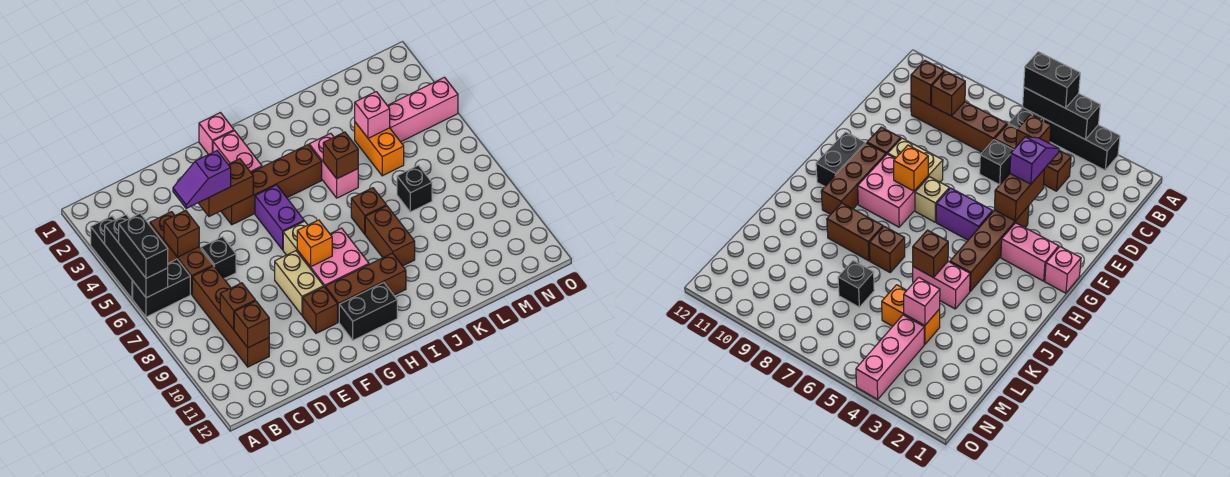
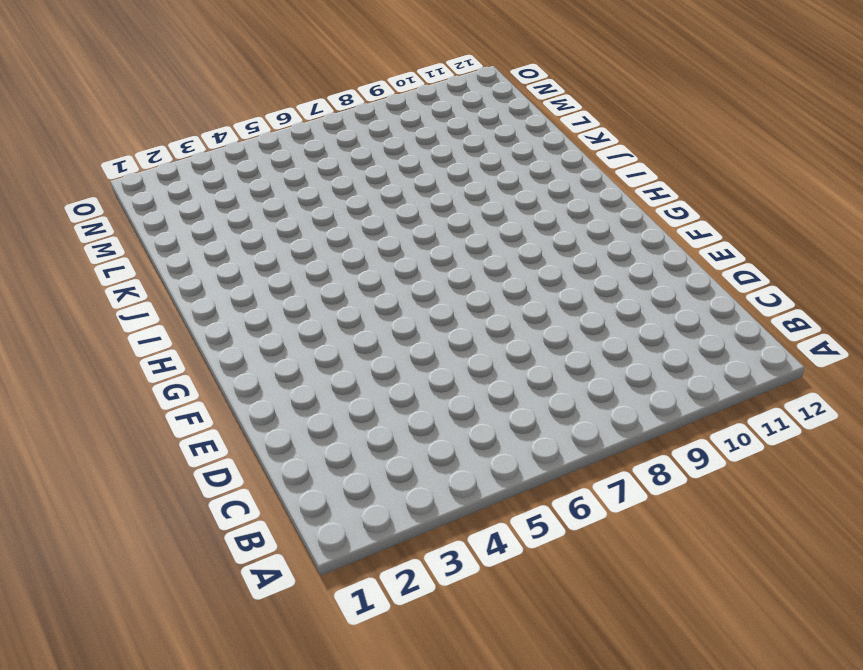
none -> black brick A3:A5 level 1
none -> black brick A6:B6 level 1
none -> brown brick C4:C6 level 1
none -> brown brick C7:C10 level 1

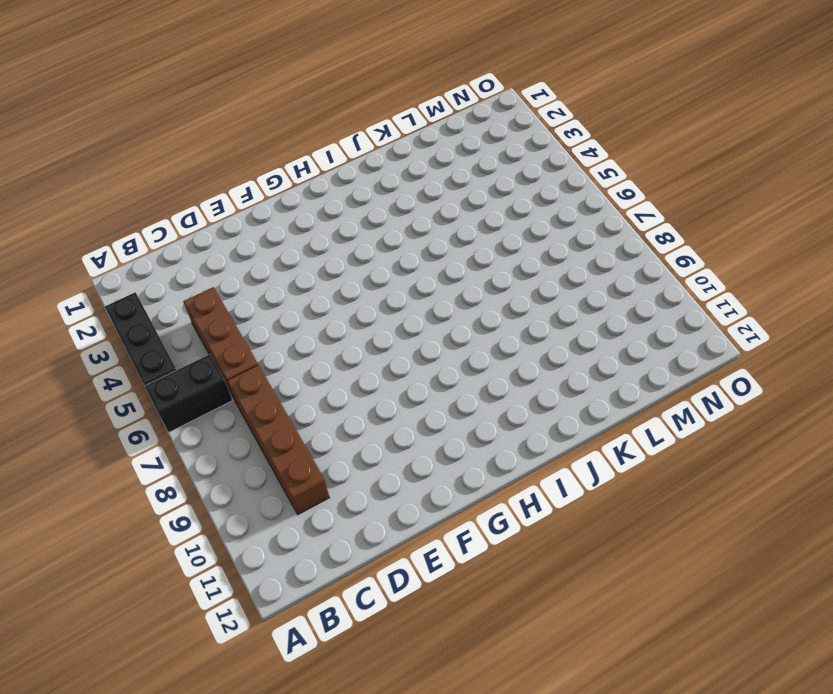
none -> black brick D6 level 1
none -> brown brick F4:I4 level 1
none -> tan brick F8:F9 level 1
none -> brown brick F10 level 1

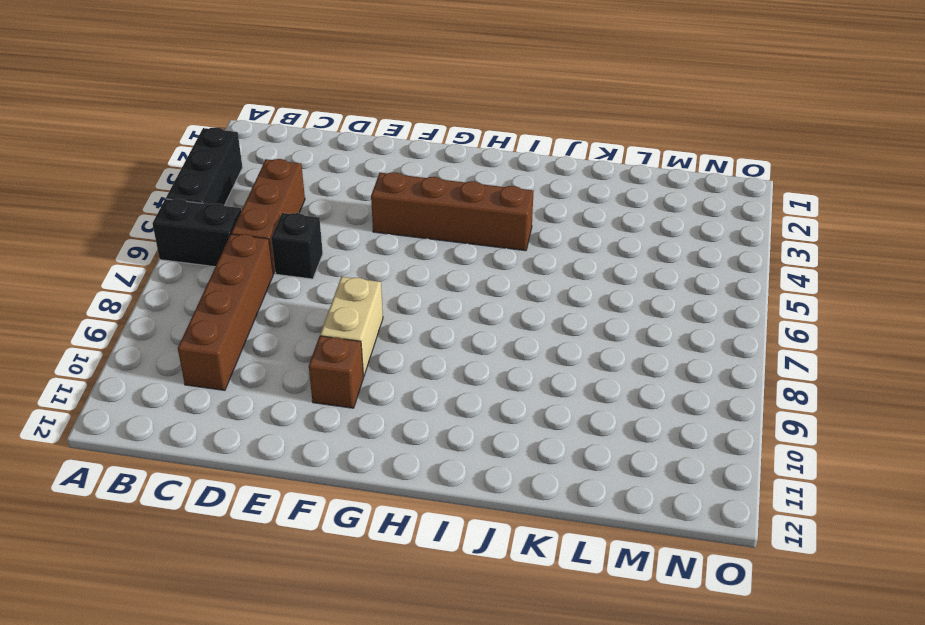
none -> pink brick G1 level 1
none -> pink brick G2:G3 level 1
none -> purple brick G5:G6 level 1
none -> tan brick G7 level 1

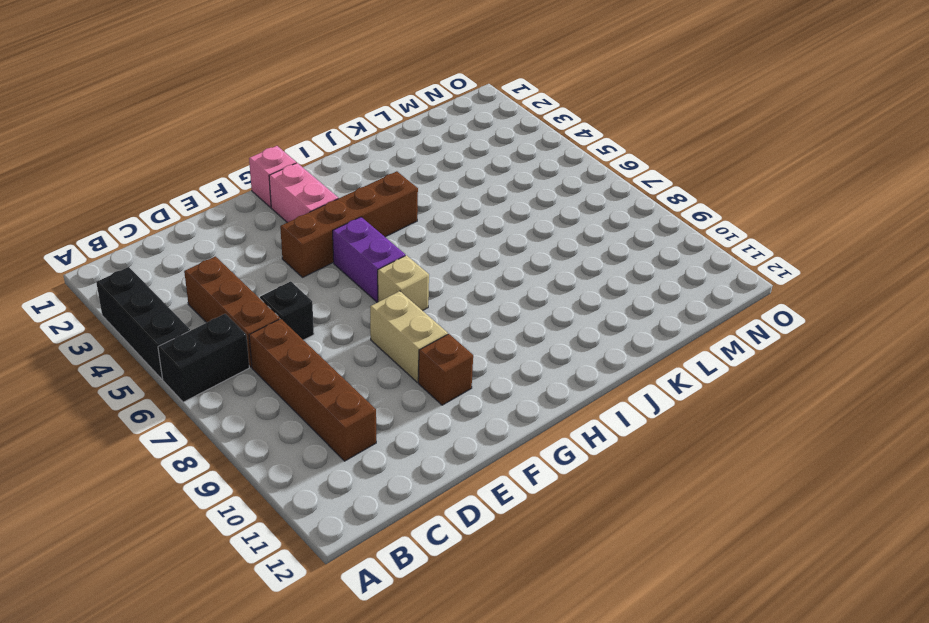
none -> pink brick G8:H9 level 1
none -> brown brick G10:I10 level 1
none -> black brick G11:H11 level 1
none -> pink brick J4:J5 level 1

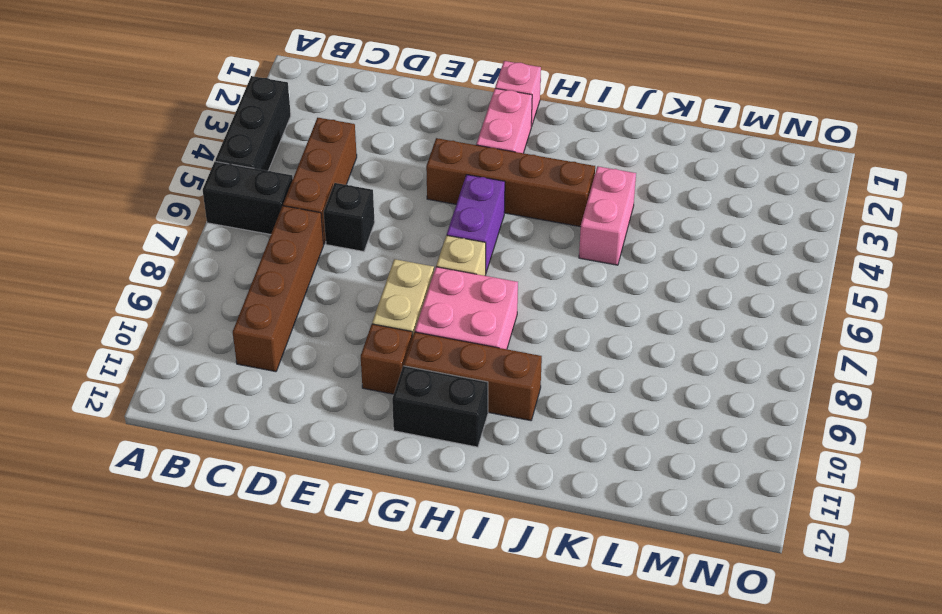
none -> brown brick J7 level 1
none -> brown brick J8:J9 level 1
none -> orange brick L4:L5 level 1
none -> black brick L7 level 1

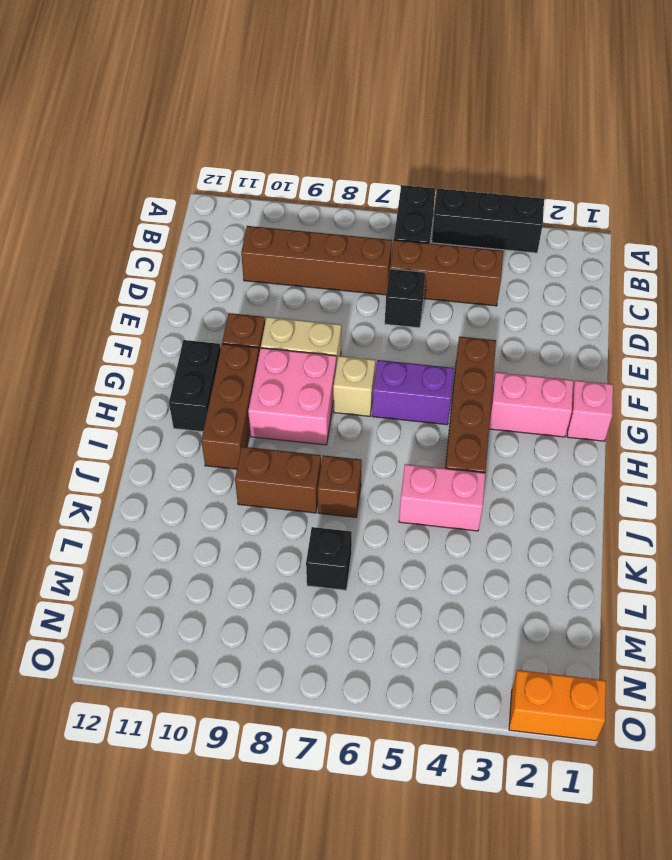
orange brick O1:O2 level 1 -> orange brick L4:L5 level 1
none -> pink brick M4:O4 level 1
none -> black brick A4:A6 level 2
none -> brown brick C5 level 2
none -> brown brick C9 level 2

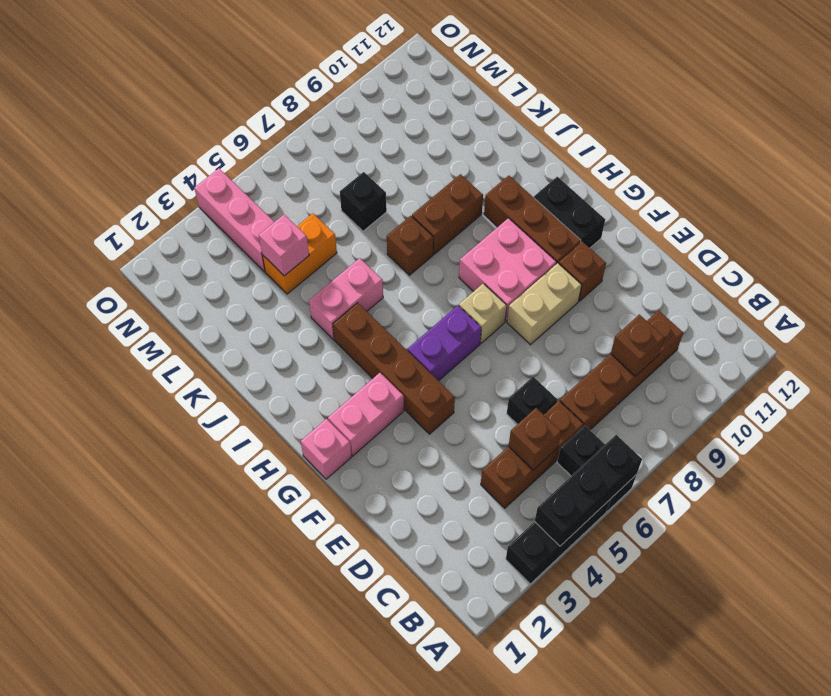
none -> brown brick C10 level 2
none -> brown brick E4:F4 level 2
none -> orange brick G8 level 2
none -> brown brick J5 level 2

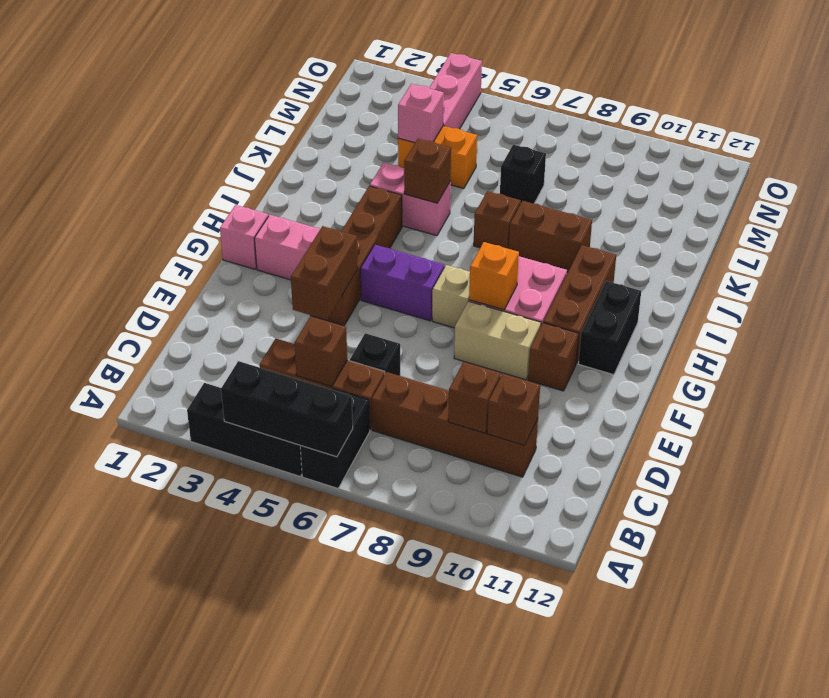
none -> black brick A5:A6 level 3
none -> purple slope D4:E4 level 3 top E

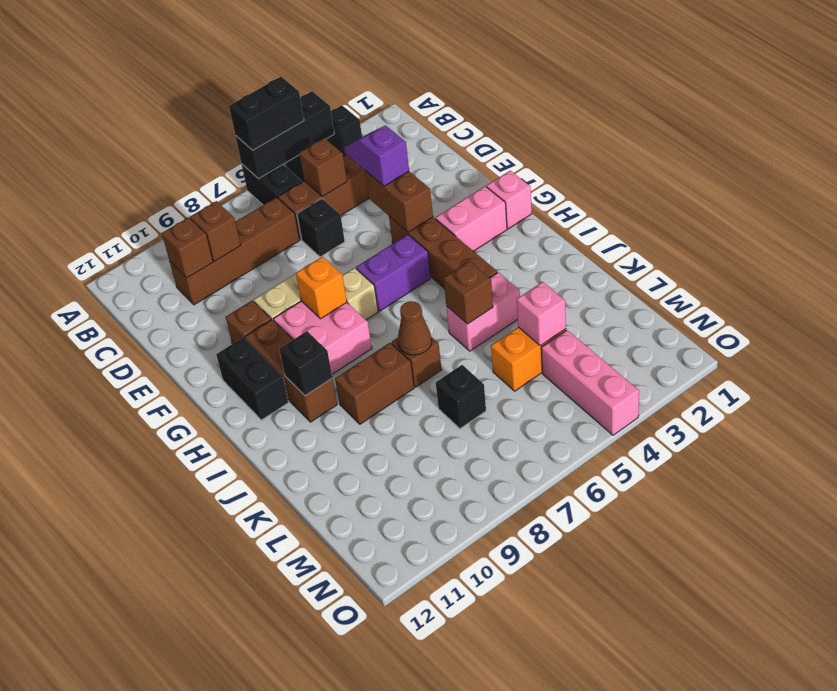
black brick I10 level 2 -> none
brown cone J7 level 2 -> none

